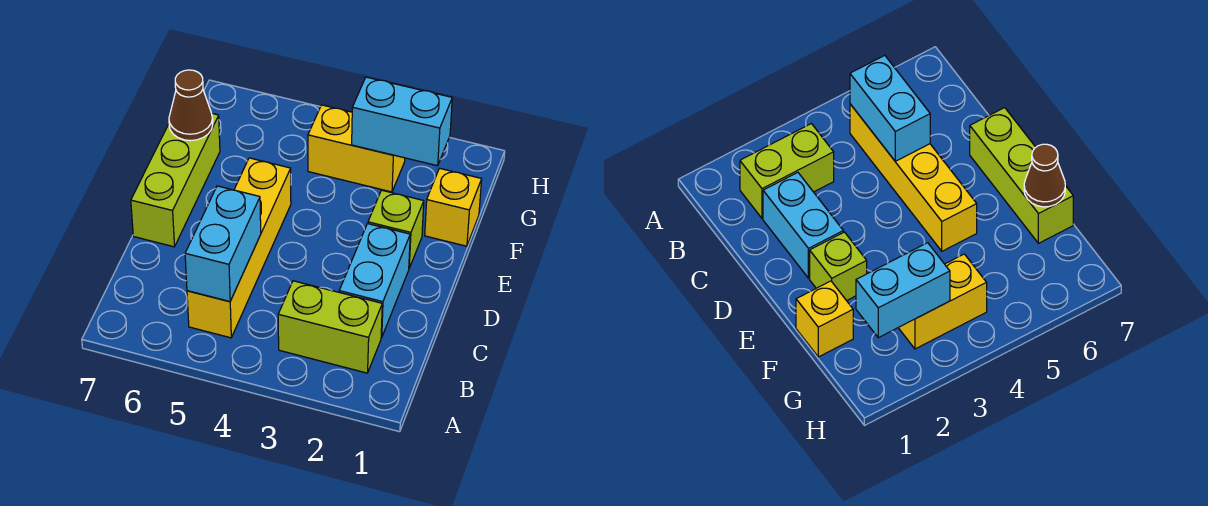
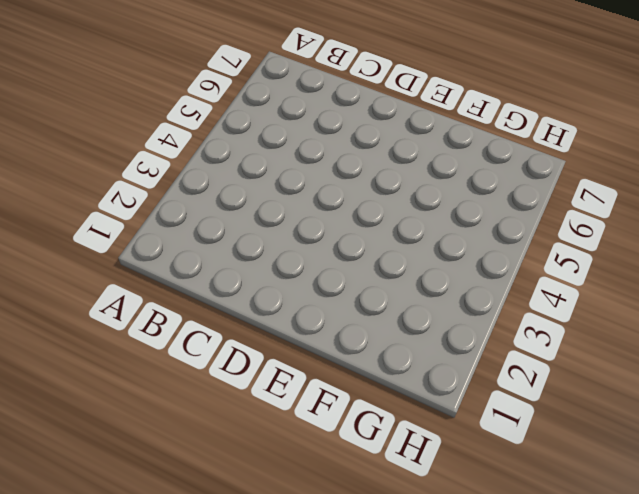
none -> lime brick B2:B3 level 1
none -> yellow brick B5:E5 level 1

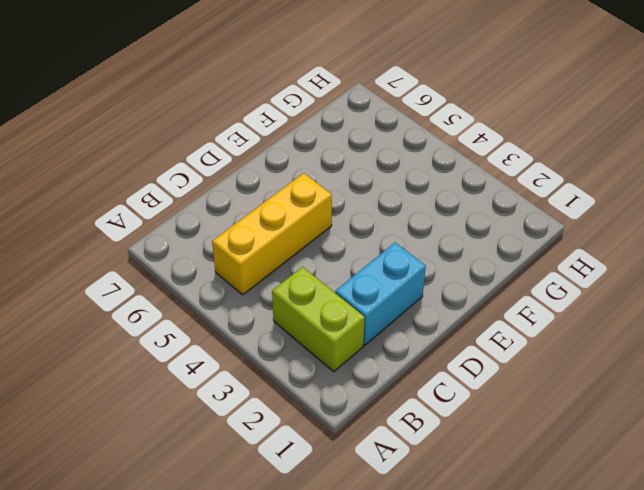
yellow brick B5:D5 level 1 -> yellow brick B5:E5 level 1
none -> lime brick D7:F7 level 1
none -> lime brick E2 level 1

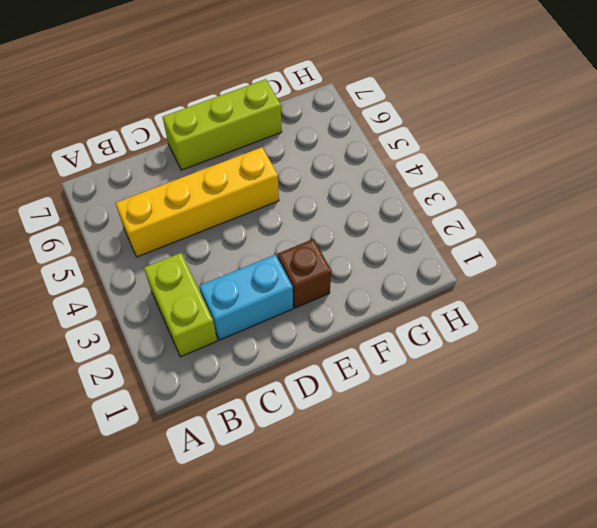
brown brick E2 level 1 -> lime brick E2 level 1
none -> yellow brick F1 level 1
none -> yellow brick G3:G4 level 1

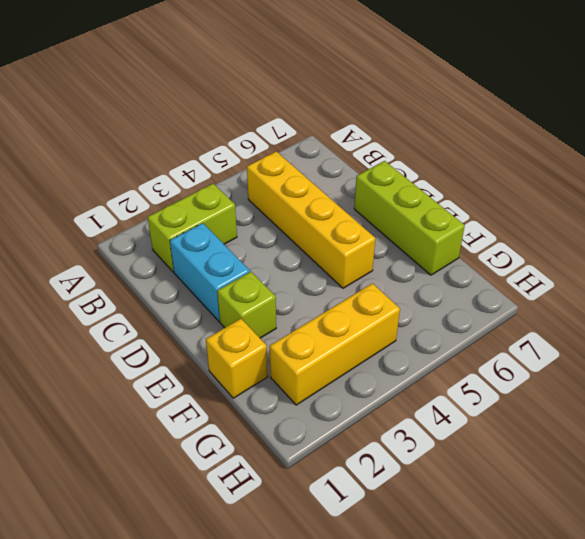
yellow brick G2:G4 level 1 -> yellow brick G3:G4 level 1
none -> cyan brick B5:C5 level 2
none -> brown cone F7 level 2

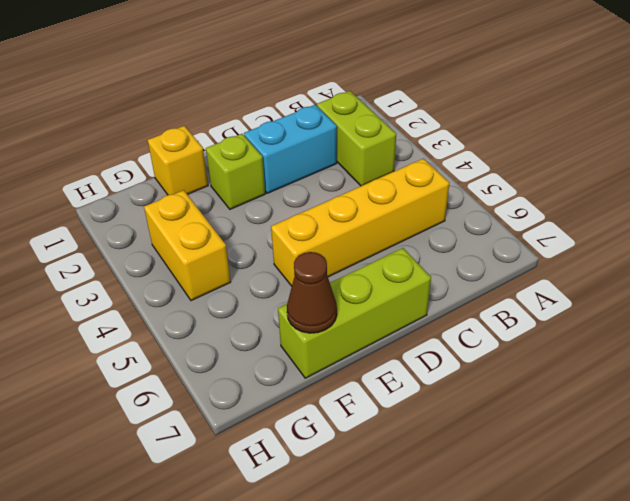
none -> cyan brick B5:C5 level 2
none -> cyan brick G2:G3 level 2

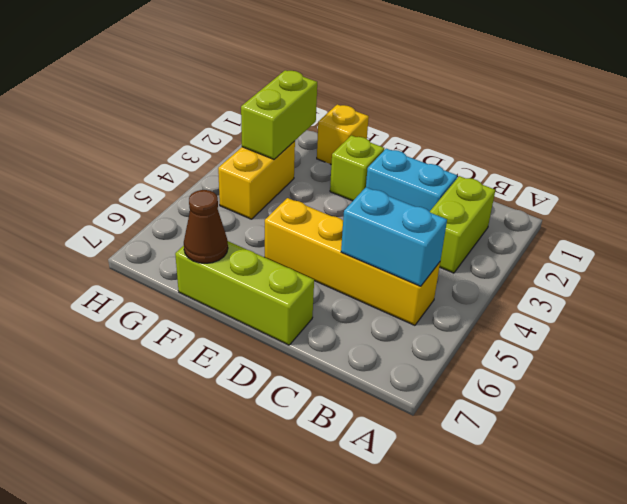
lime brick G2:G3 level 2 -> cyan brick G2:G3 level 2

